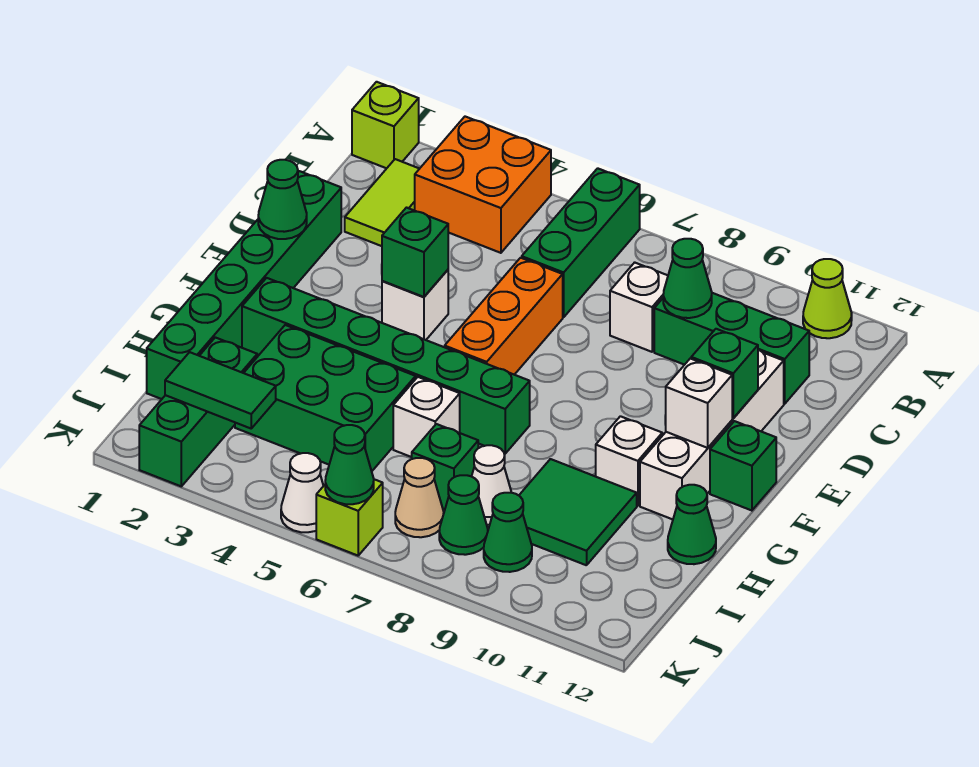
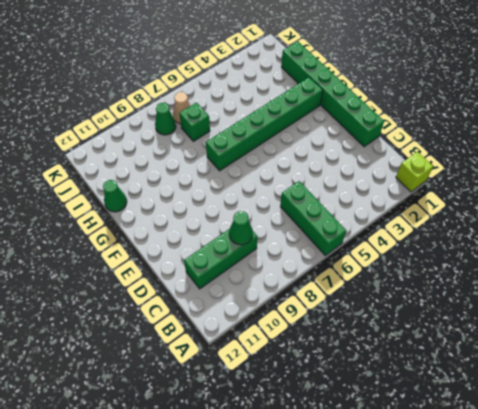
none -> orange brick A3:B4 level 1
none -> lime cone A11 level 1
none -> lime tile B2:C2 level 1
none -> white brick C8 level 1

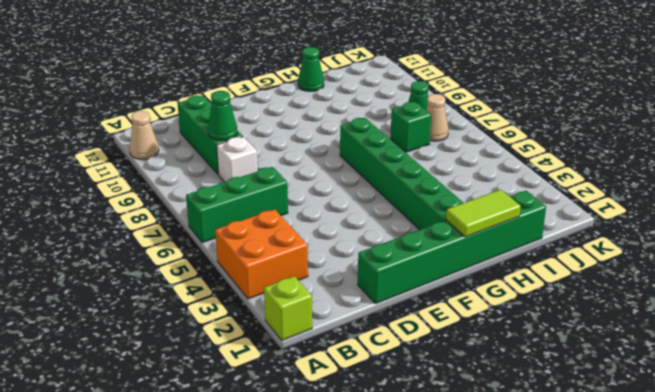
tan cone A11 level 1 -> lime cone A11 level 1
lime tile G1:H1 level 2 -> lime tile B2:C2 level 1
none -> orange brick D6:F6 level 1
none -> white brick D11:G11 level 1
none -> white brick E4 level 1
none -> green brick F12 level 1

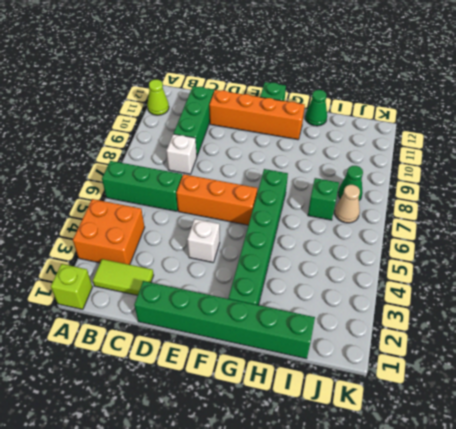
orange brick D11:G11 level 1 -> white brick D11:G11 level 1
none -> white brick G10 level 1
none -> green brick H3:I5 level 1
none -> white brick H6 level 1
none -> green tile H9:I10 level 1

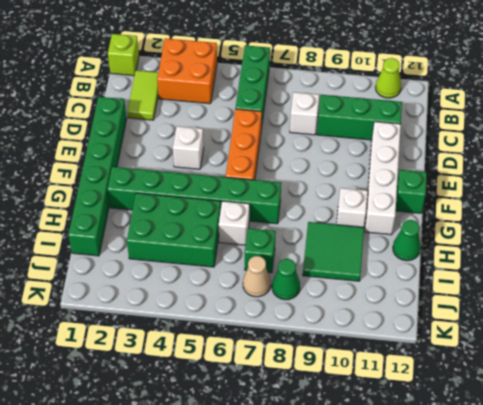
none -> green brick I2:K2 level 1
none -> white cone I8 level 1
none -> green cone J9 level 1
none -> white cone K5 level 1

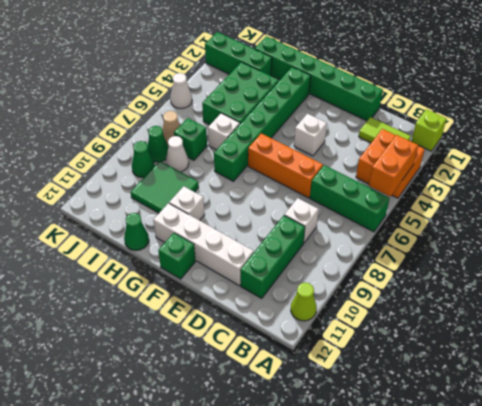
orange brick A4:A5 level 2 -> none
none -> lime brick K6 level 1
none -> green cone C9 level 2
none -> green cone E1 level 2
none -> green brick E4 level 2

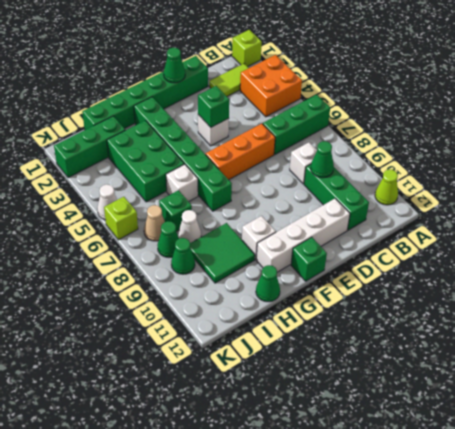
none -> green brick E11 level 2
none -> white brick F11 level 2
none -> green tile J2:J3 level 2
none -> green cone K6 level 2

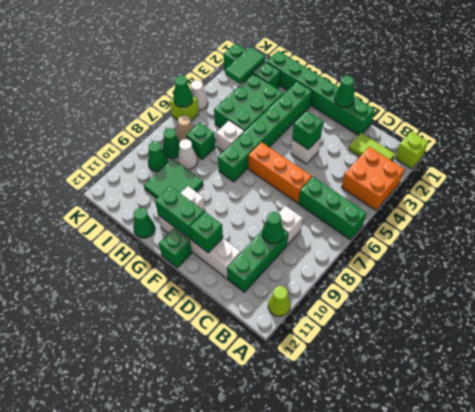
green brick F11:G11 level 2 -> white brick F11 level 2

